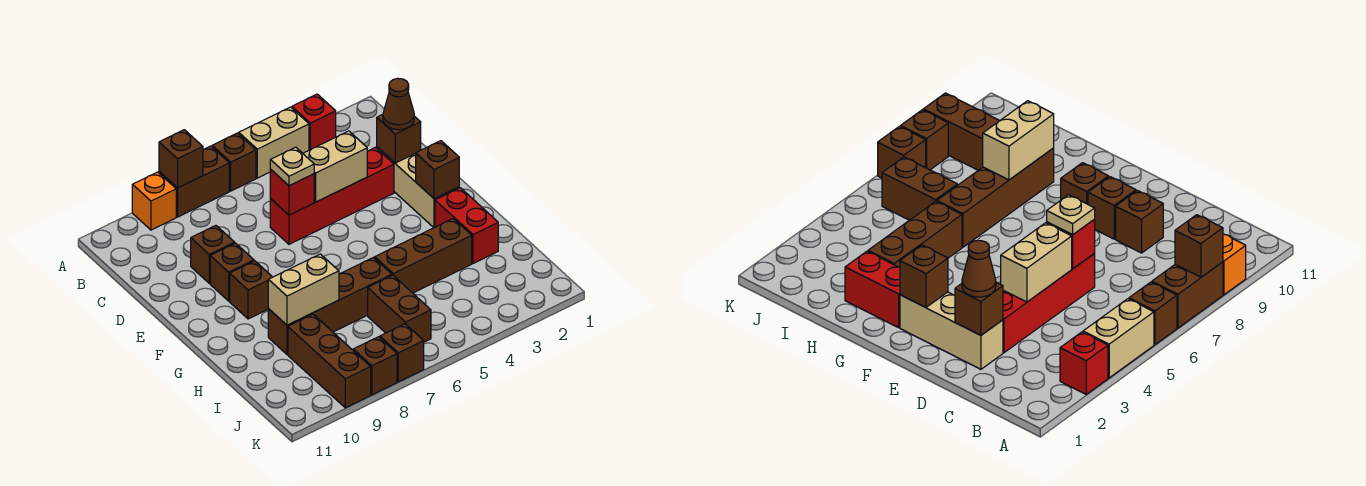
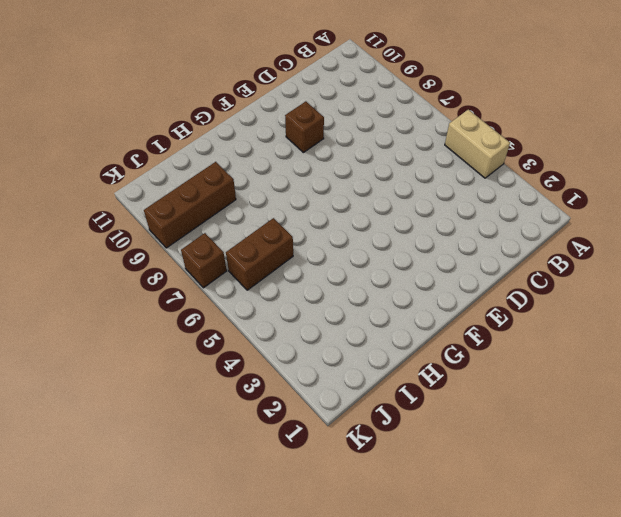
none -> red brick A3 level 1
none -> brown brick A6 level 1
none -> brown brick A7:A8 level 1

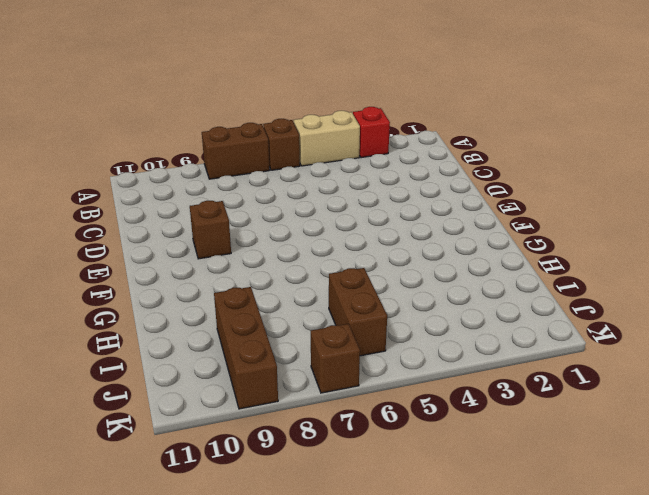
none -> orange brick A9 level 1
none -> tan brick D2:F2 level 1
none -> red brick D3:D6 level 1

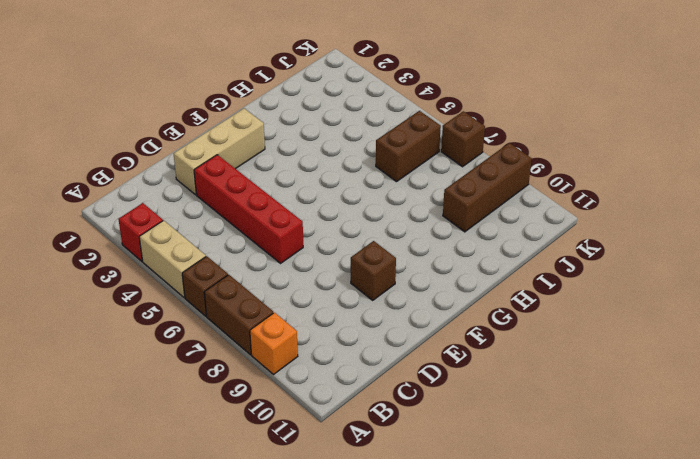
none -> brown brick D9 level 1
none -> brown brick F9 level 1
none -> red brick G2:H2 level 1

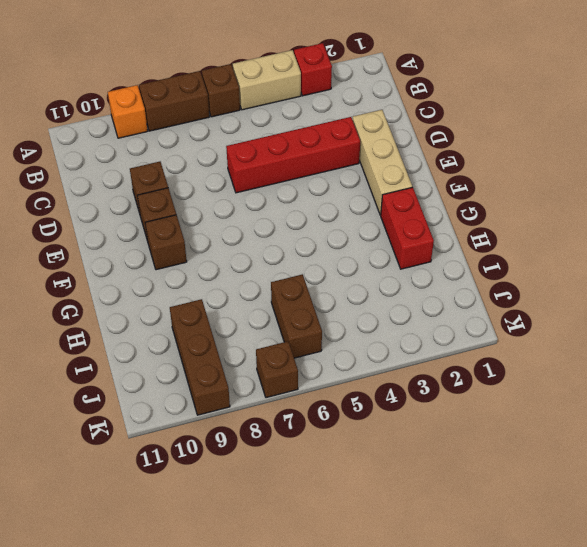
none -> brown brick H3:H5 level 1
none -> brown brick H6:H9 level 1
none -> brown brick K8 level 1

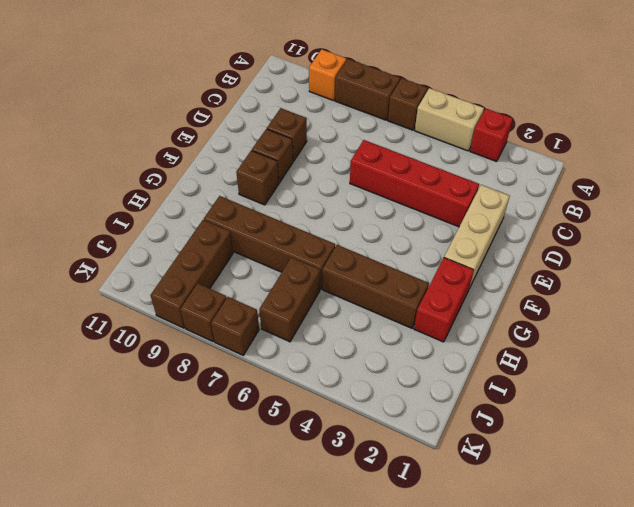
none -> brown brick A8 level 2
none -> brown brick D2 level 2
none -> tan brick D4:D5 level 2

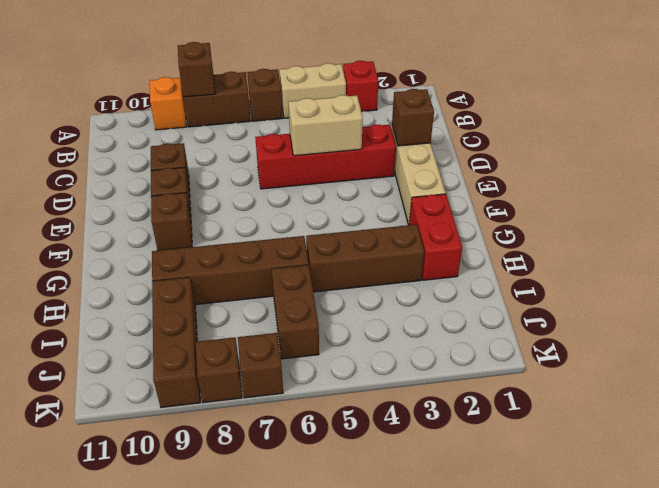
none -> red brick D6 level 2
none -> brown brick F2 level 2
none -> tan brick H8:H9 level 2

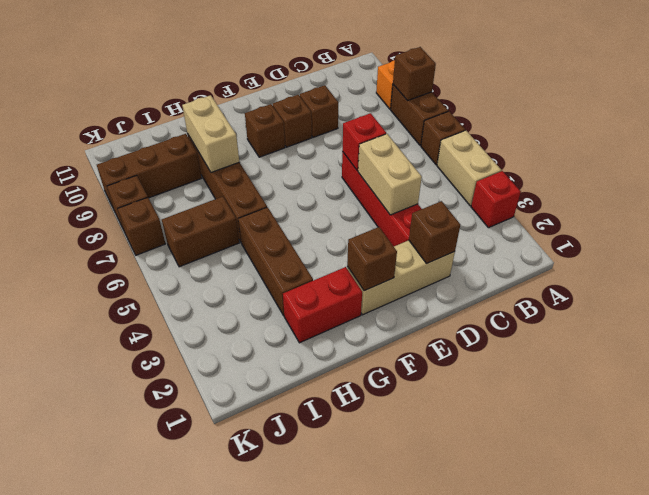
none -> brown cone D2 level 3
none -> tan plate D6 level 3

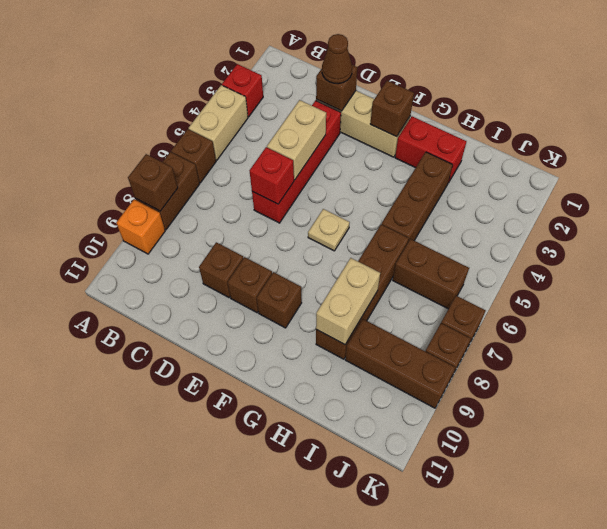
tan plate F6 level 1 -> tan plate D6 level 3

